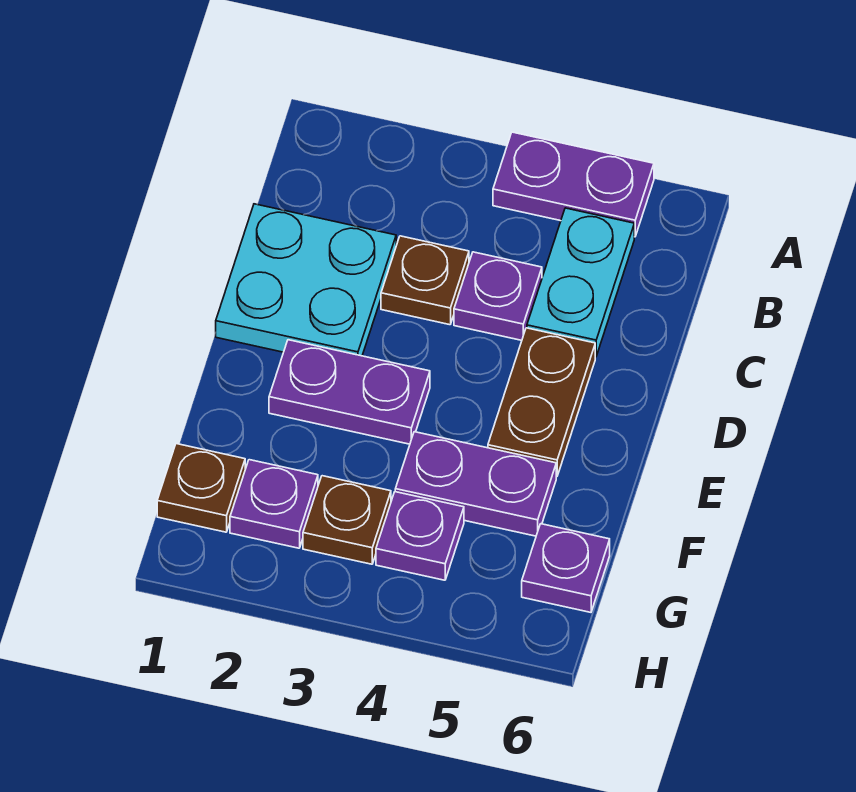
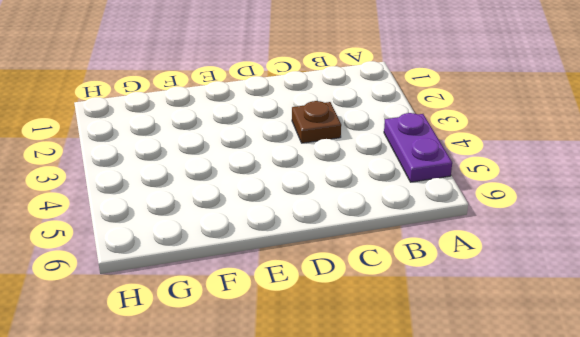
none -> cyan plate B5:C5 level 1
none -> cyan plate C1:D2 level 1
none -> purple plate C4 level 1

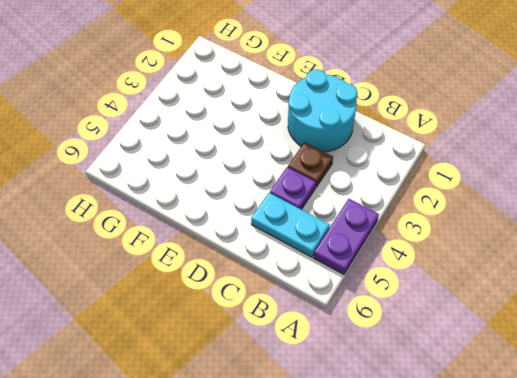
cyan round brick C1:D2 level 1 -> cyan plate C1:D2 level 1
none -> brown plate D5:E5 level 1
none -> purple plate E2:E3 level 1
none -> purple plate F4:F5 level 1

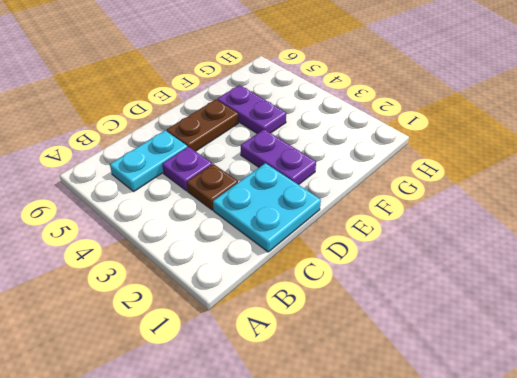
none -> purple plate A4:A5 level 1
none -> brown plate G1 level 1
none -> purple plate G2 level 1

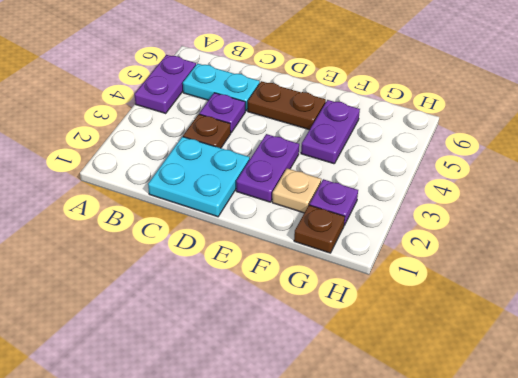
tan plate F2 level 1 -> none
none -> brown plate G3 level 1
none -> purple plate G4 level 1
none -> purple plate G6 level 1

